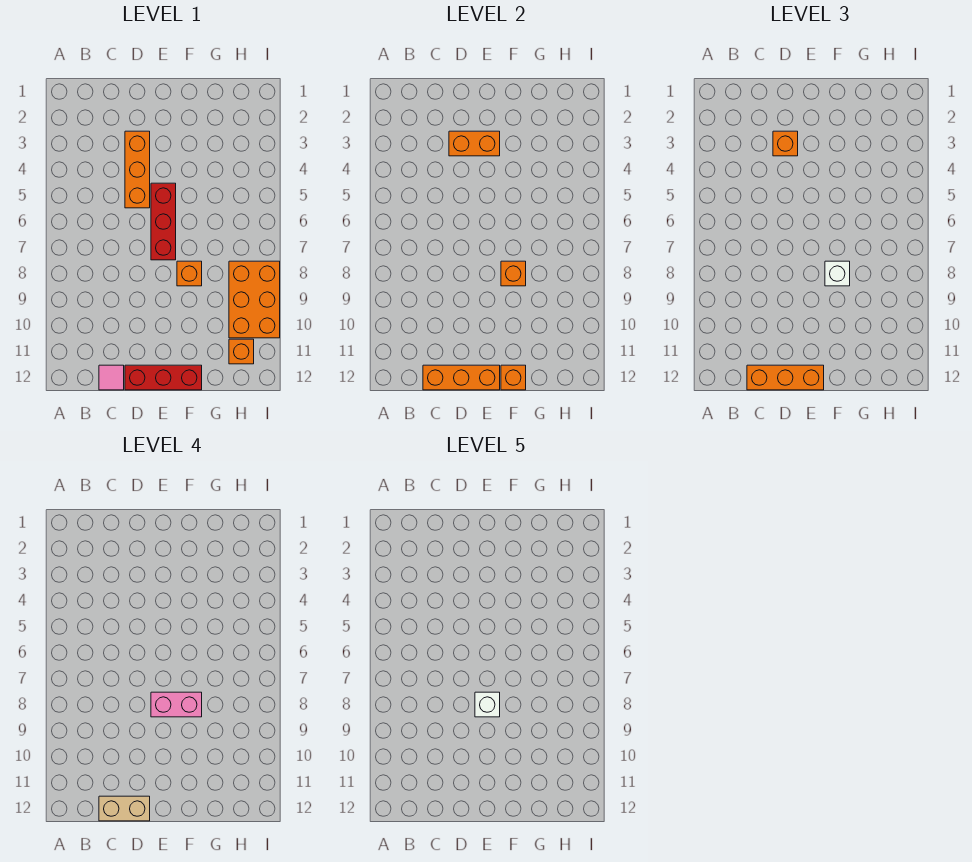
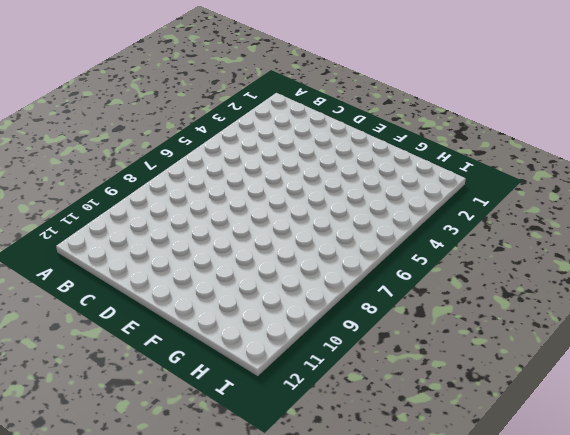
none -> pink tile C12 level 1
none -> orange brick D3:D5 level 1
none -> red brick D12:F12 level 1

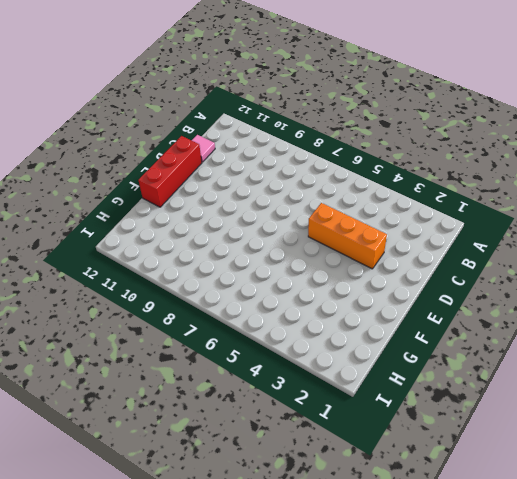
none -> red brick E5:E7 level 1
none -> orange brick F8 level 1
none -> orange brick H8:I10 level 1

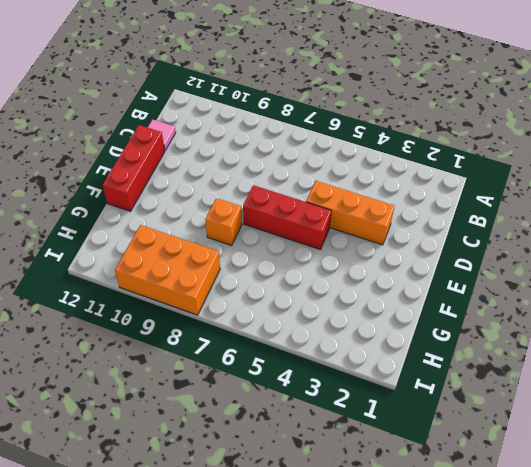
none -> orange brick H11 level 1
none -> orange brick C12:E12 level 2
none -> orange brick D3:E3 level 2

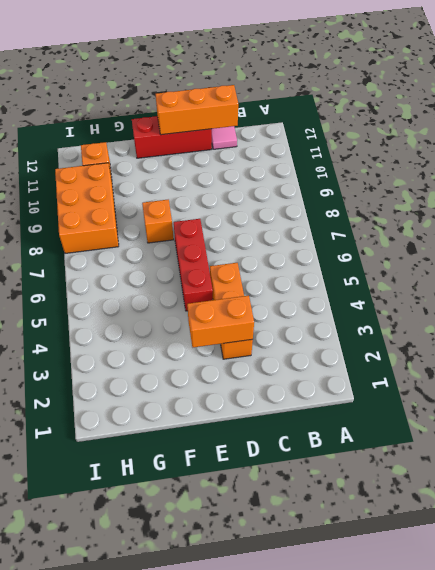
none -> orange brick F8 level 2
none -> orange brick F12 level 2
none -> orange brick C12:E12 level 3

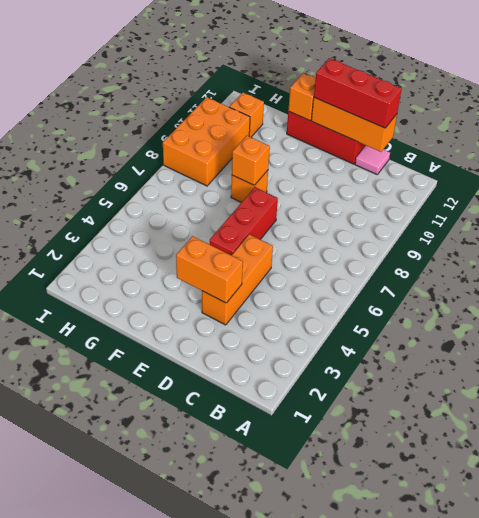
red brick C12:E12 level 3 -> orange brick C12:E12 level 3
none -> orange brick D3 level 3
none -> white brick F8 level 3
none -> tan brick C12:D12 level 4

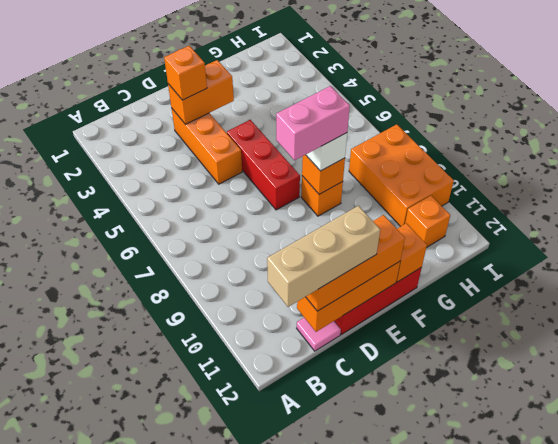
tan brick B12:D12 level 4 -> tan brick C12:D12 level 4
none -> white brick E8 level 5

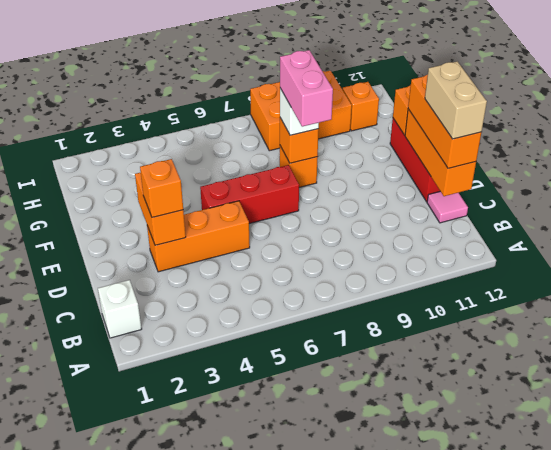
white brick B1 level 1 -> white brick E8 level 5

